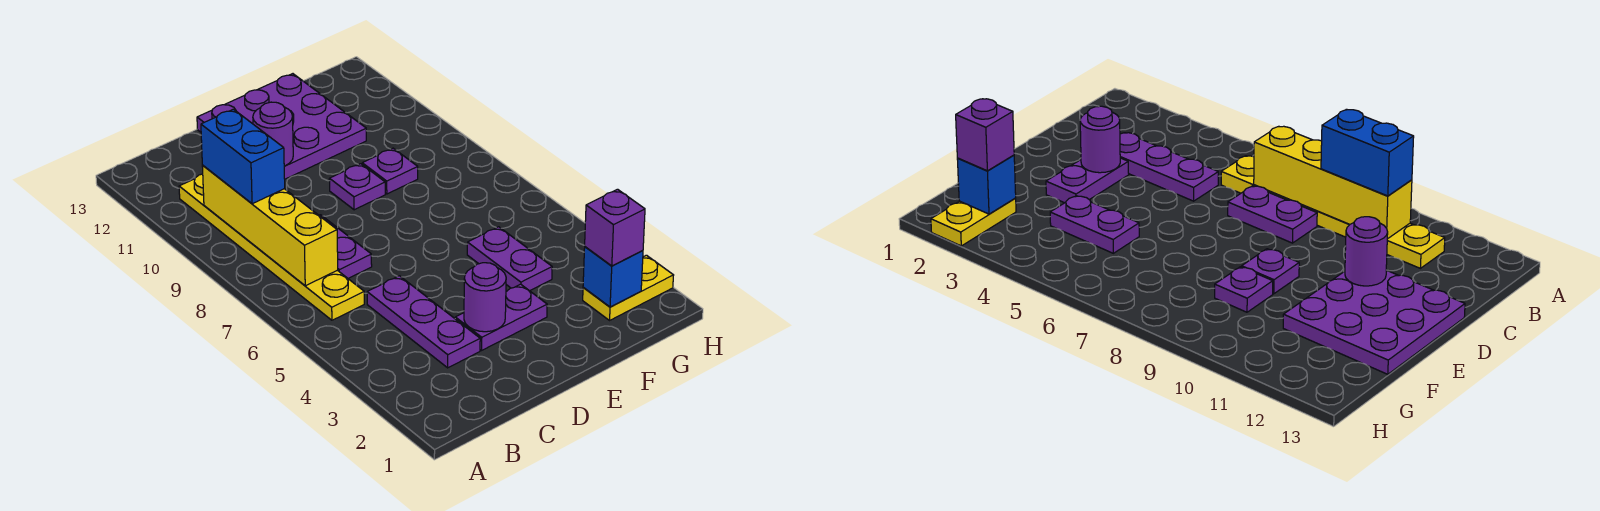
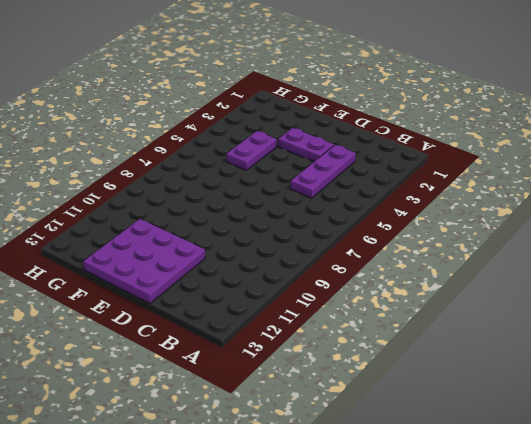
none -> yellow plate B6:B11 level 1
none -> purple plate C7:C8 level 1
none -> purple plate E9 level 1

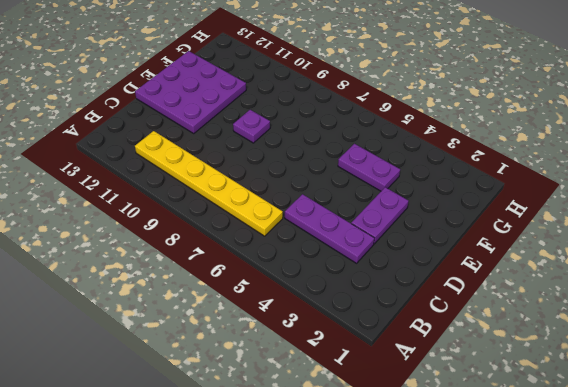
none -> purple plate C7:C8 level 1
none -> purple plate F9 level 1
none -> yellow plate G2:H2 level 1

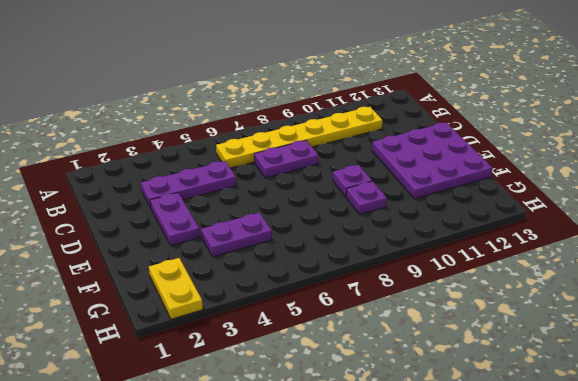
none -> yellow brick B7:B10 level 2
none -> purple round brick D3 level 2
none -> purple round brick D11 level 2

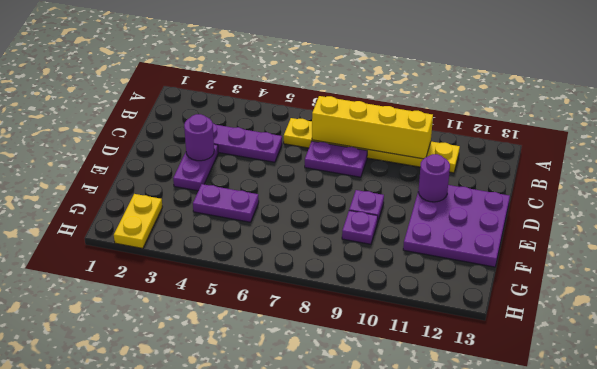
none -> blue brick G2 level 2
none -> blue brick B9:B10 level 3
none -> purple brick G2 level 3

